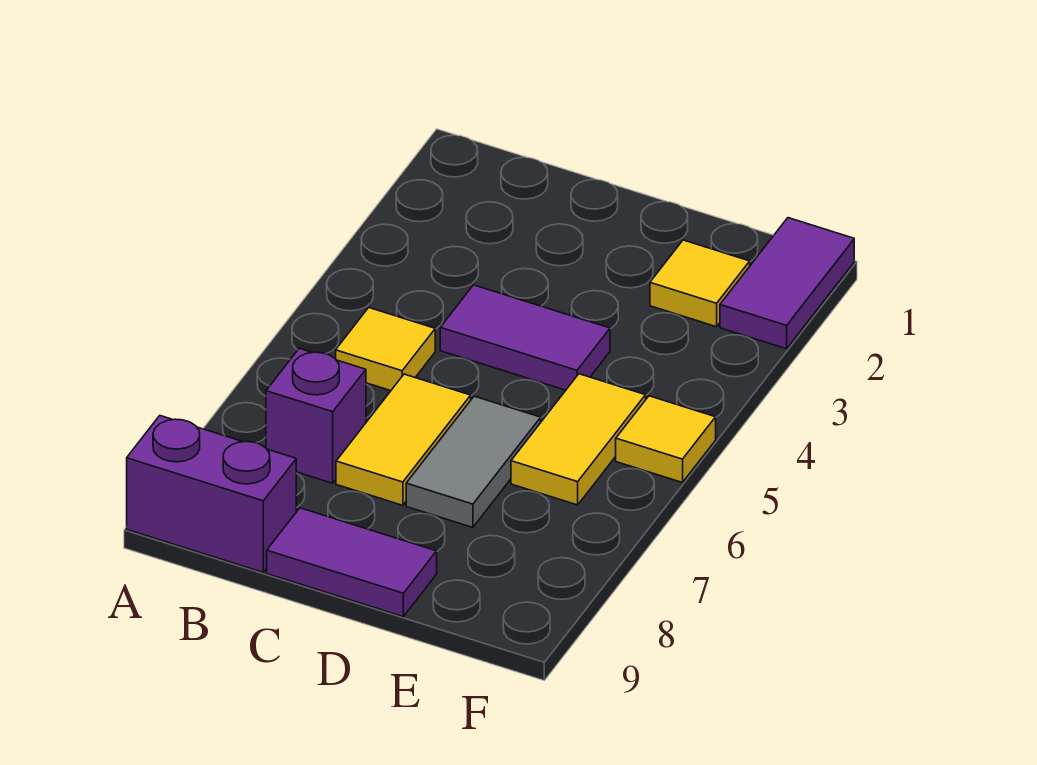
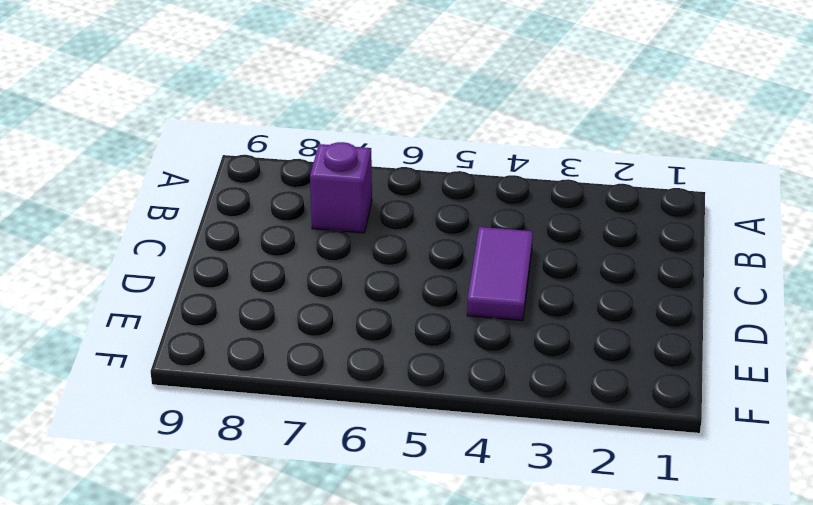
none -> purple brick A9:B9 level 1
none -> yellow tile B5 level 1

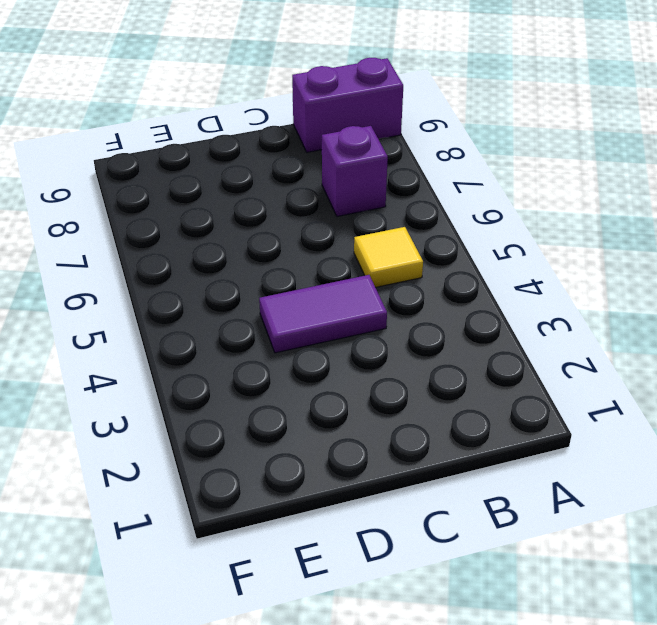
none -> yellow tile C6:C7 level 1
none -> purple tile C9:D9 level 1

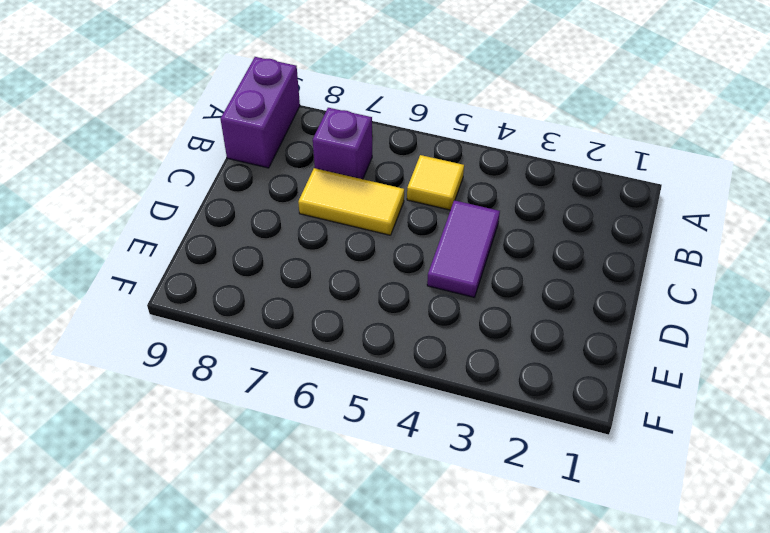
none -> purple tile C9:D9 level 1
none -> grey tile D6:D7 level 1

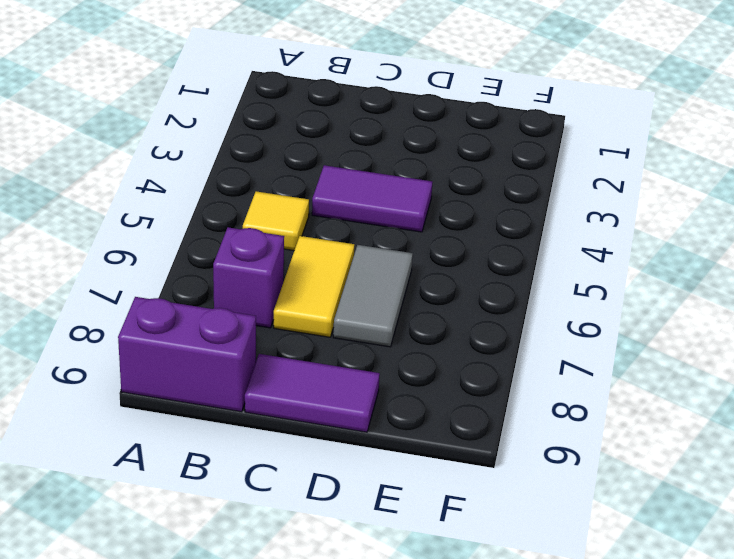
none -> yellow tile E2 level 1
none -> yellow tile E5:E6 level 1

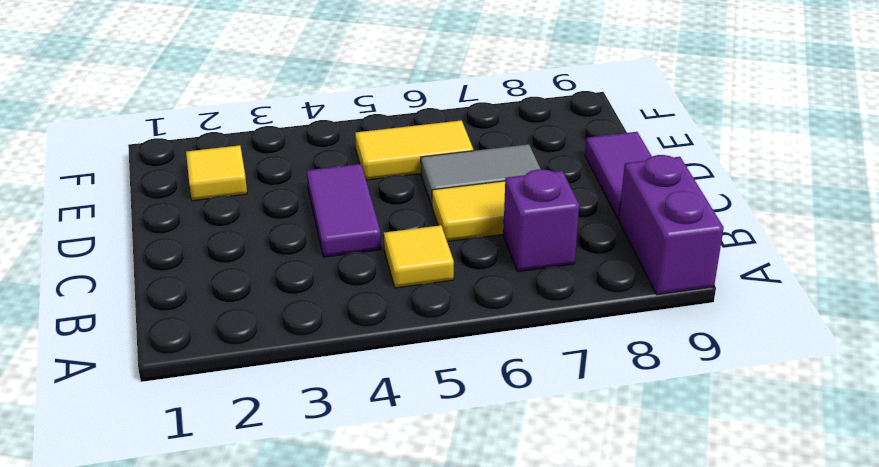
none -> purple tile F1:F2 level 1
none -> yellow tile F5 level 1

